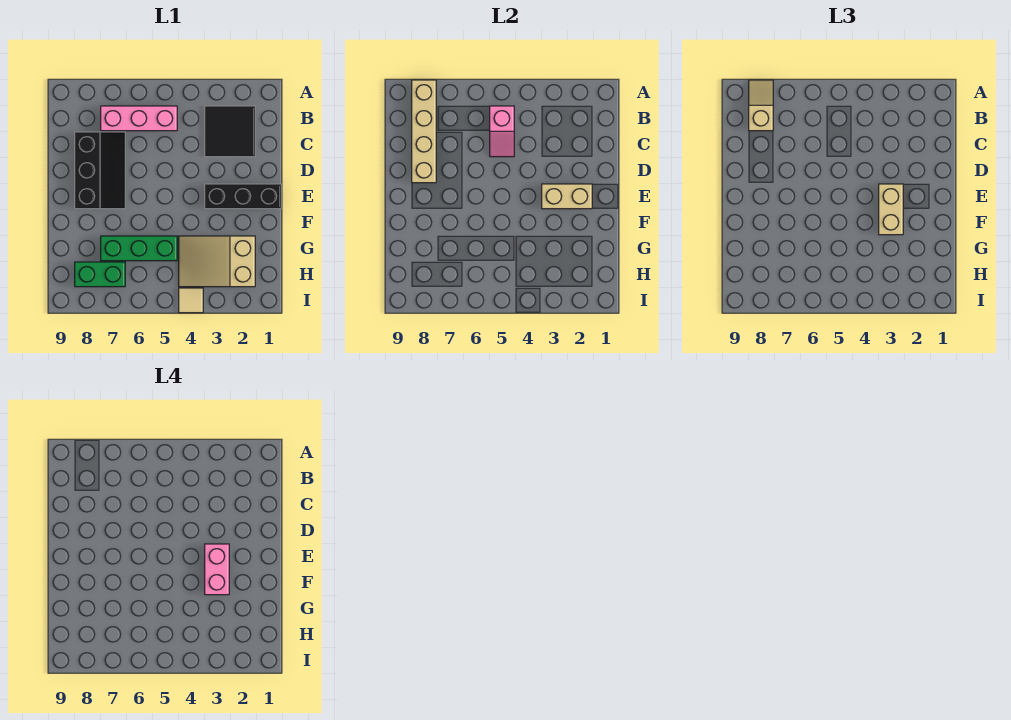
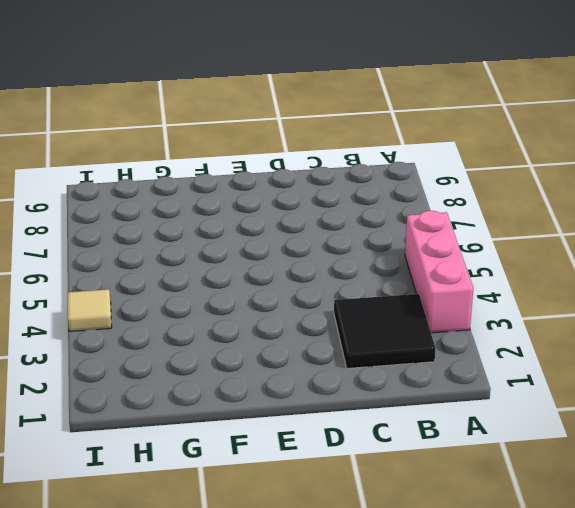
pink brick A3:A5 level 1 -> pink brick B5:B7 level 1
none -> black slope C7:E8 level 1 top 8
none -> black brick E1:E3 level 1
none -> tan slope G2:H4 level 1 top 2

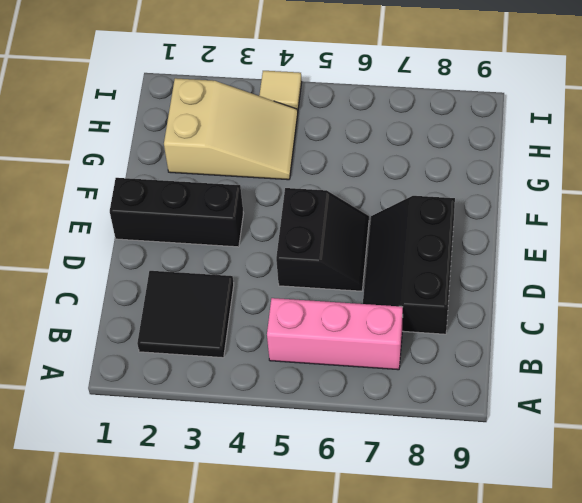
black slope D5:E6 level 1 top 5 -> none
none -> green brick G5:G7 level 1
none -> green brick H7:H8 level 1
none -> tan brick A8:D8 level 2

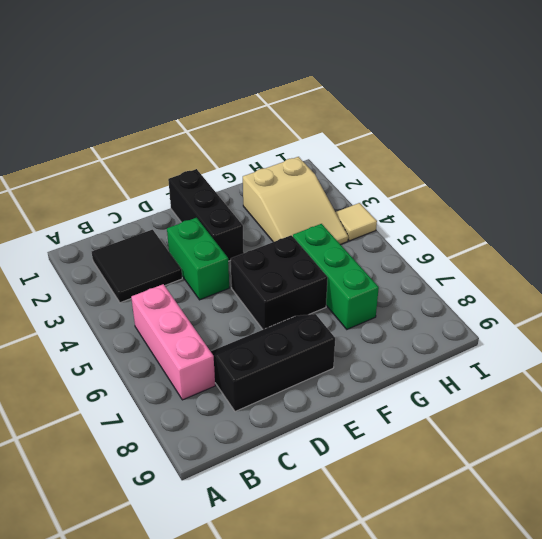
green brick D3:D4 level 1 -> green brick H7:H8 level 1
black brick E5:F6 level 1 -> none
none -> tan brick A8:D8 level 2
none -> pink slope B5:C5 level 2 top B
none -> tan brick E2:E3 level 2

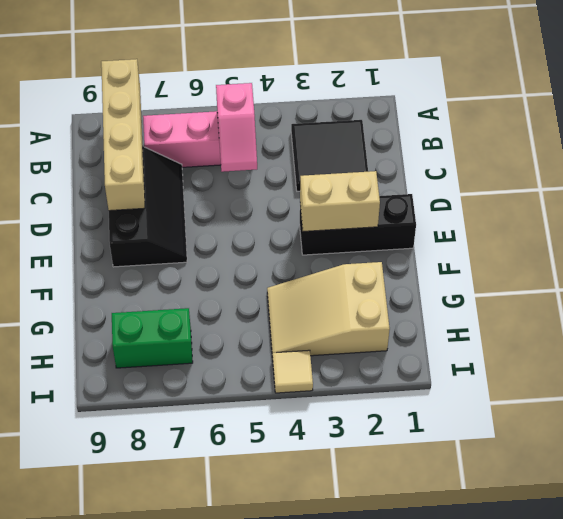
none -> green brick G5:G7 level 1
none -> tan slope A8:B8 level 3 top B
none -> tan brick E3:F3 level 3

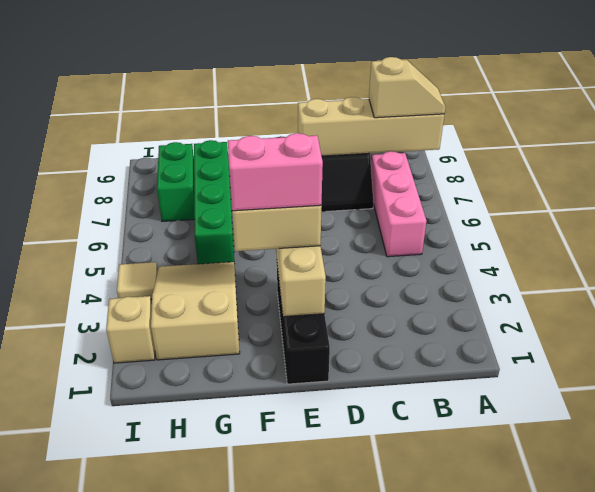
green brick G5:G8 level 1 -> green brick G5:G7 level 1
tan brick I2 level 1 -> none
none -> black tile B2:C3 level 1
none -> pink slope B5:C5 level 2 top B

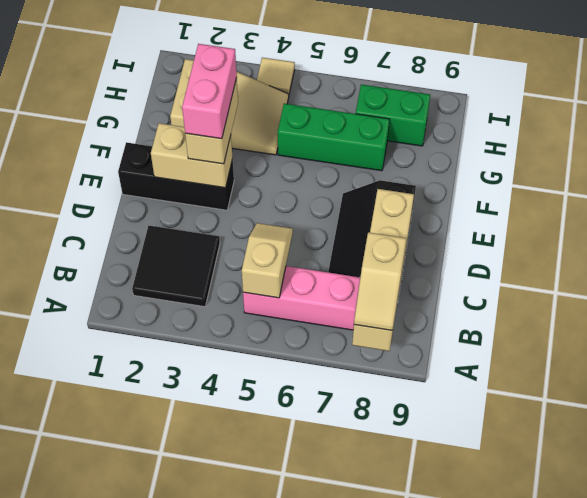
tan slope B5:C5 level 2 top B -> pink slope B5:C5 level 2 top B

